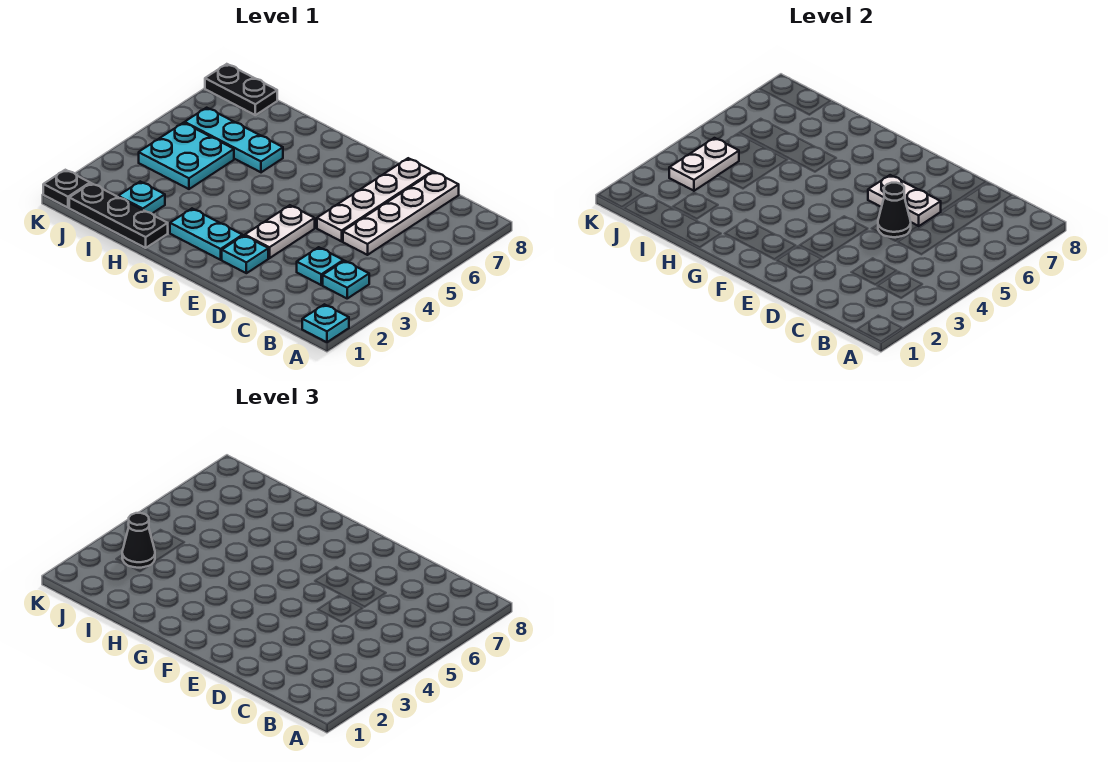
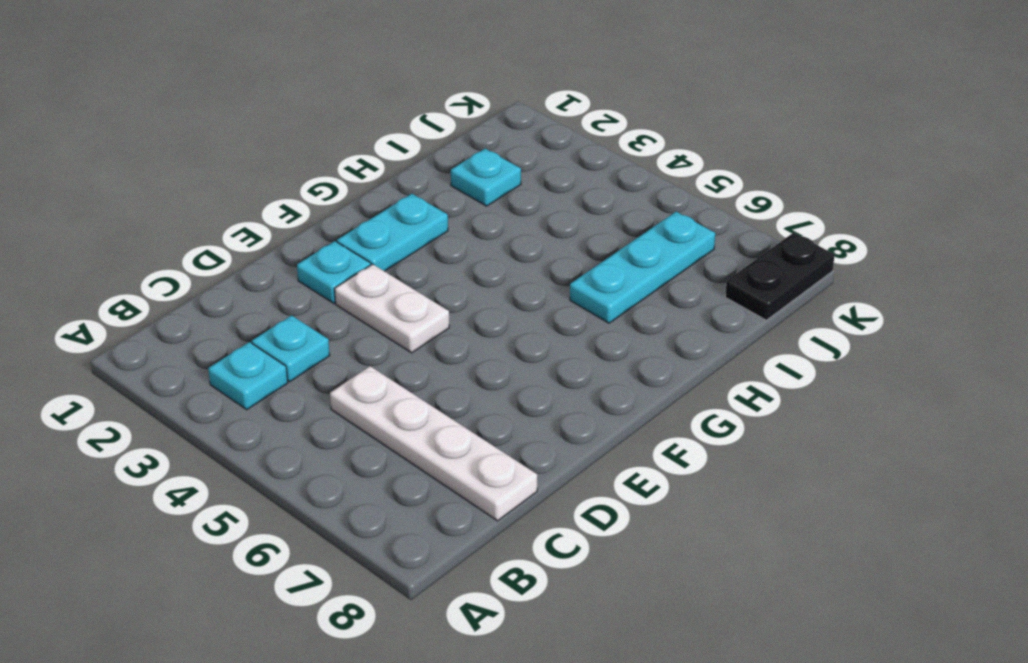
none -> cyan plate A1 level 1
none -> white plate D5:D8 level 1
none -> black plate H1:J1 level 1

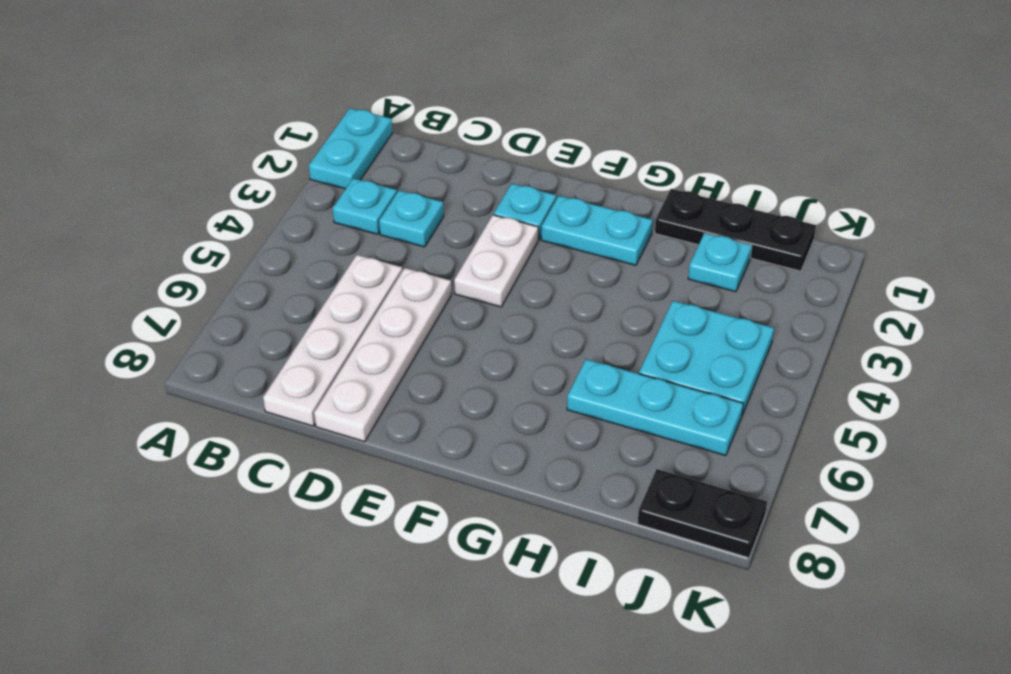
cyan plate A1:A2 level 1 -> cyan plate A1 level 1
none -> black plate K1 level 1
none -> black cone D5 level 2
none -> white plate D6:E6 level 2

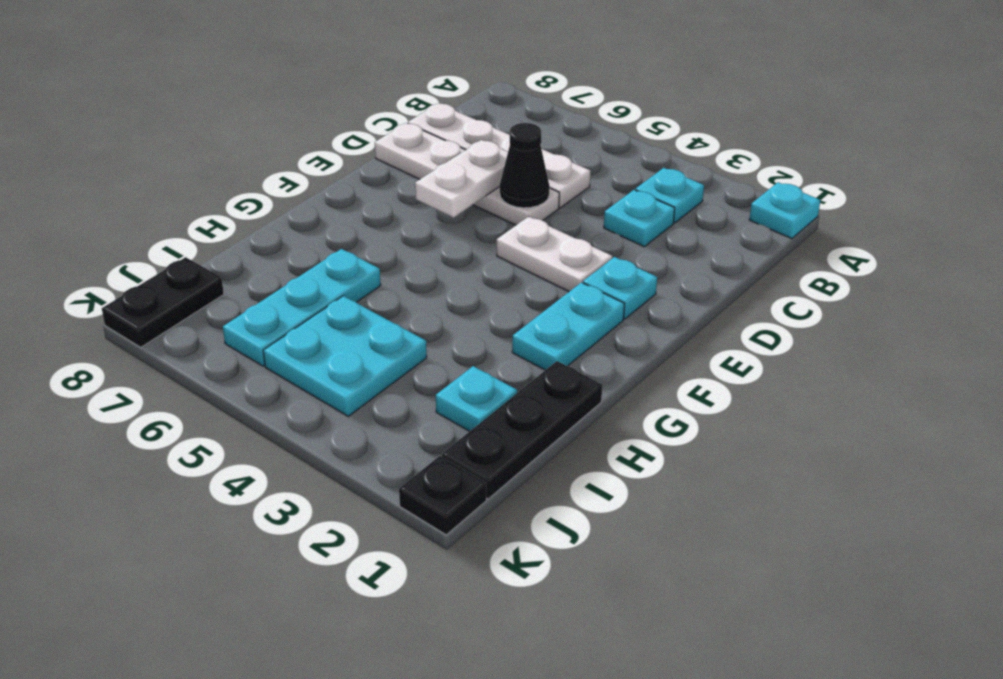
none -> white plate J3:J4 level 2
none -> black cone J3 level 3

